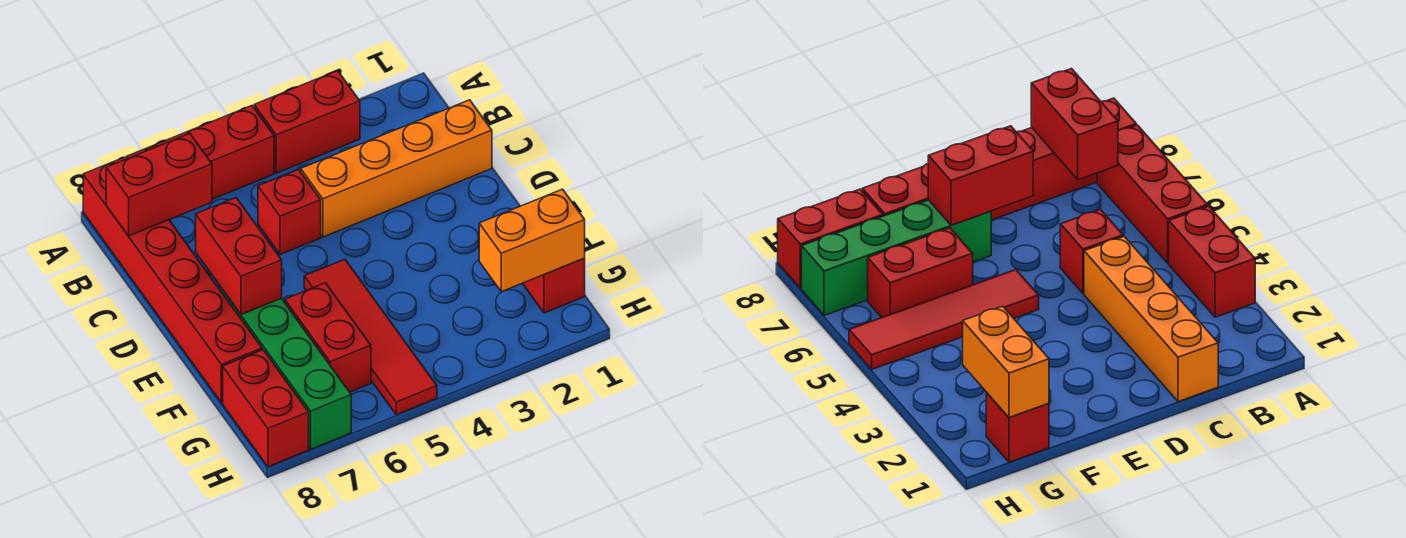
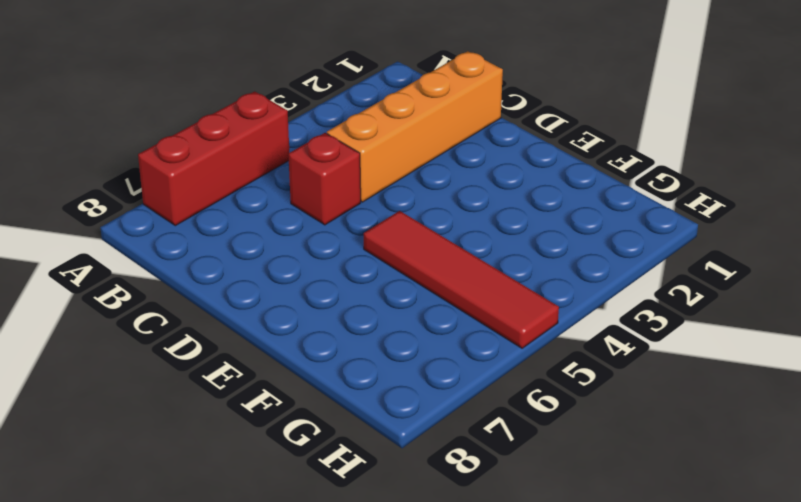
none -> red brick A3:A4 level 1
none -> red brick A8:F8 level 1
none -> green brick E7:H7 level 1

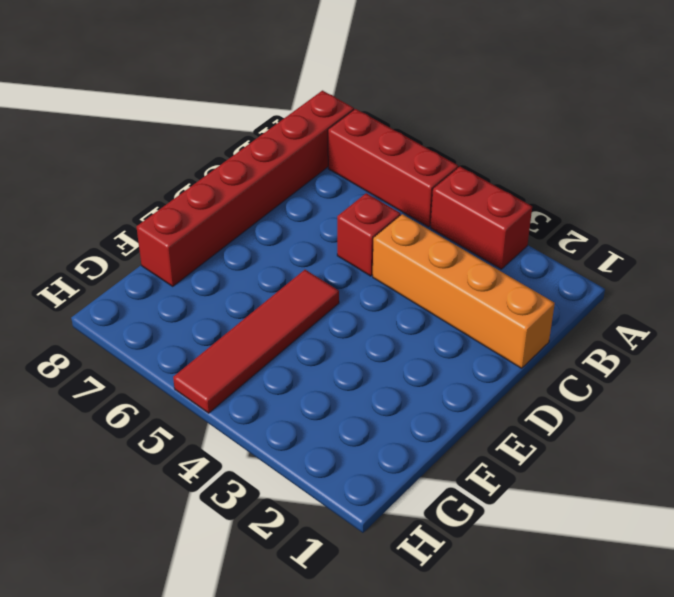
none -> green brick E7:H7 level 1
none -> red brick F6:G6 level 1
none -> red brick G1 level 1

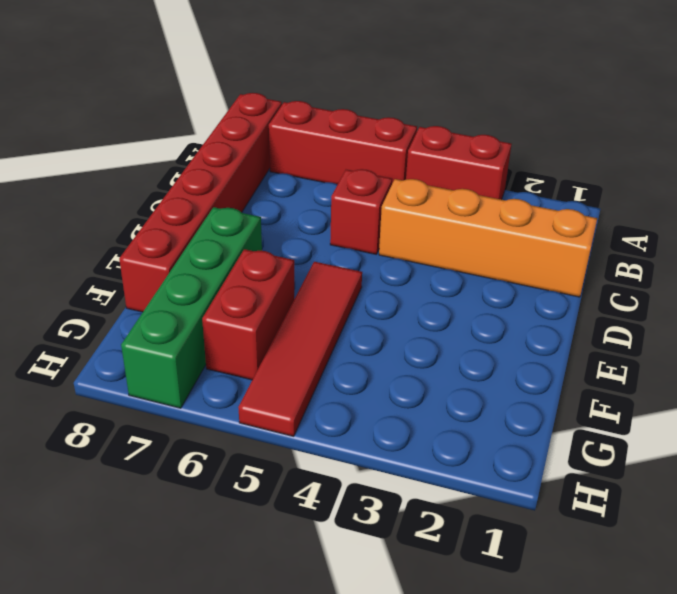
none -> red brick G1 level 1
none -> red brick G8:H8 level 1
none -> red brick B7:B8 level 2

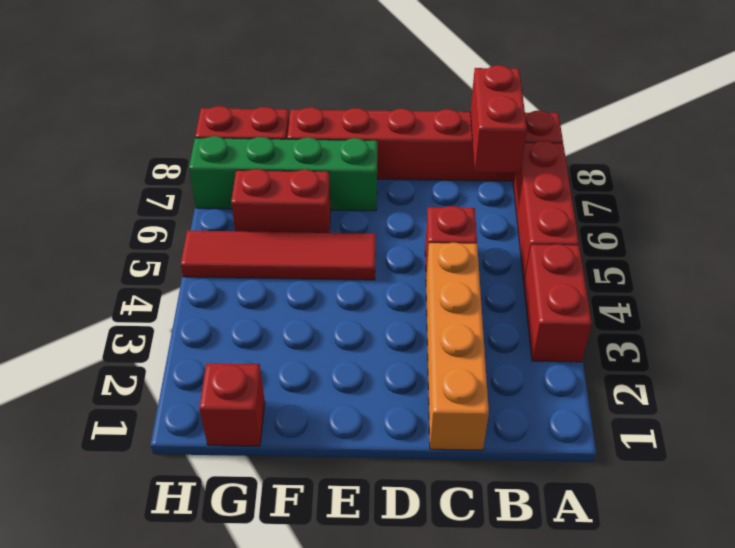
none -> red brick D7:E7 level 2
none -> orange brick G1:G2 level 2

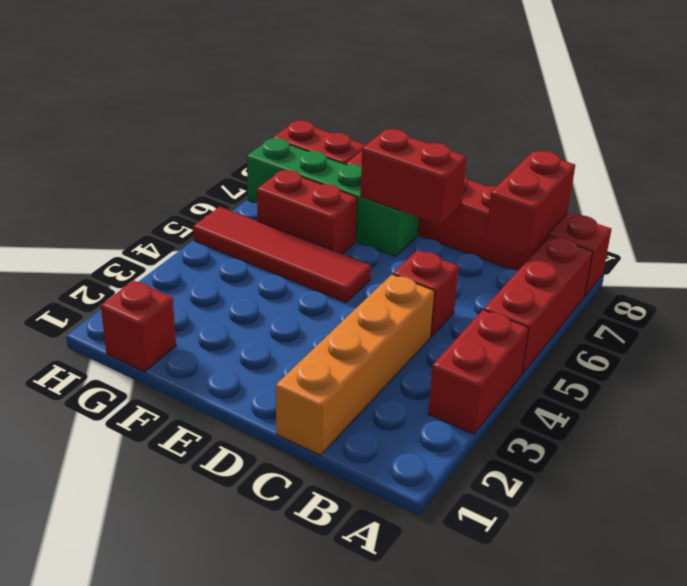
none -> orange brick G1:G2 level 2

